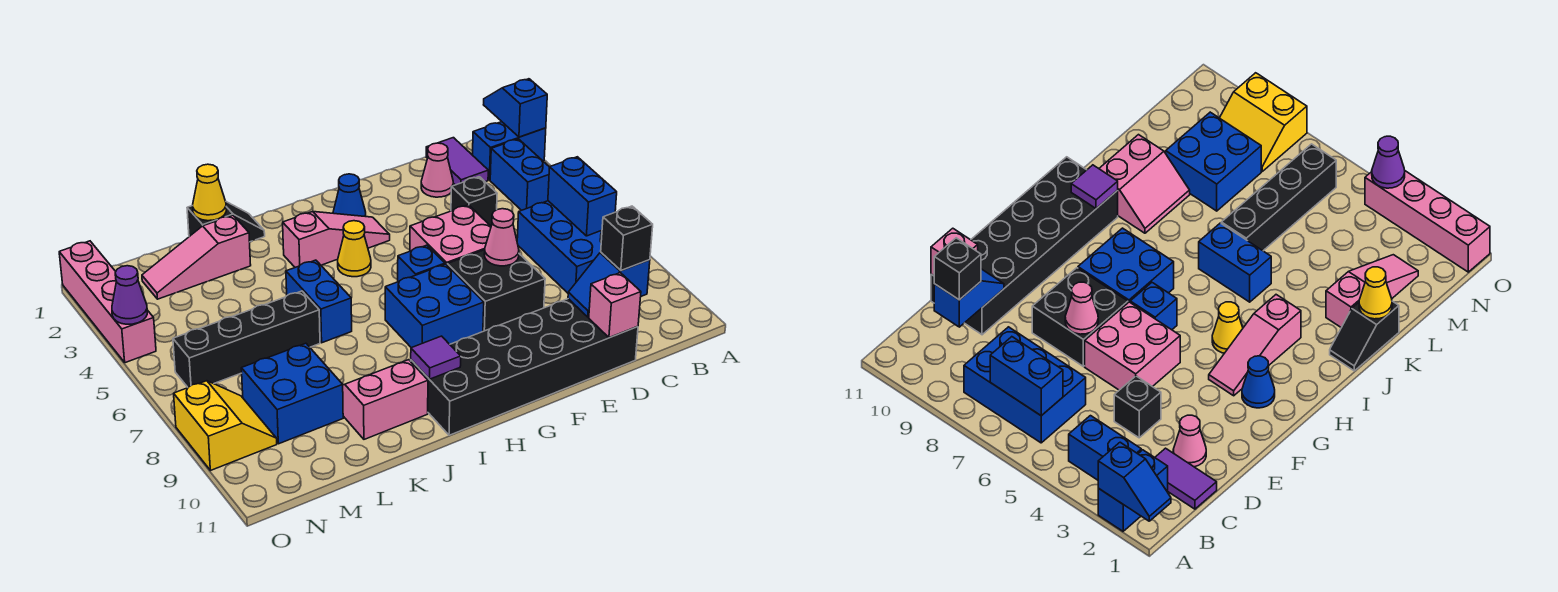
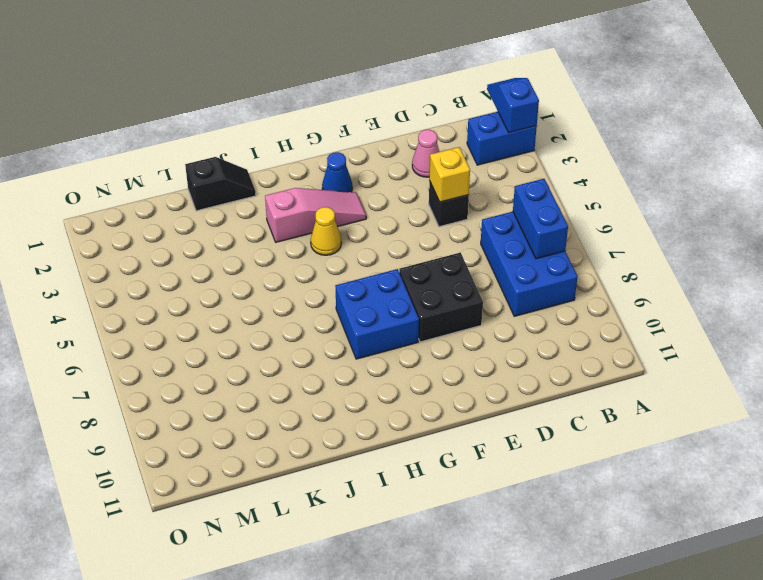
yellow brick D4 level 2 -> none
none -> blue brick B3:B4 level 1
none -> purple tile C1:C2 level 1
none -> black brick D10:I11 level 1
none -> pink brick E5:F6 level 1

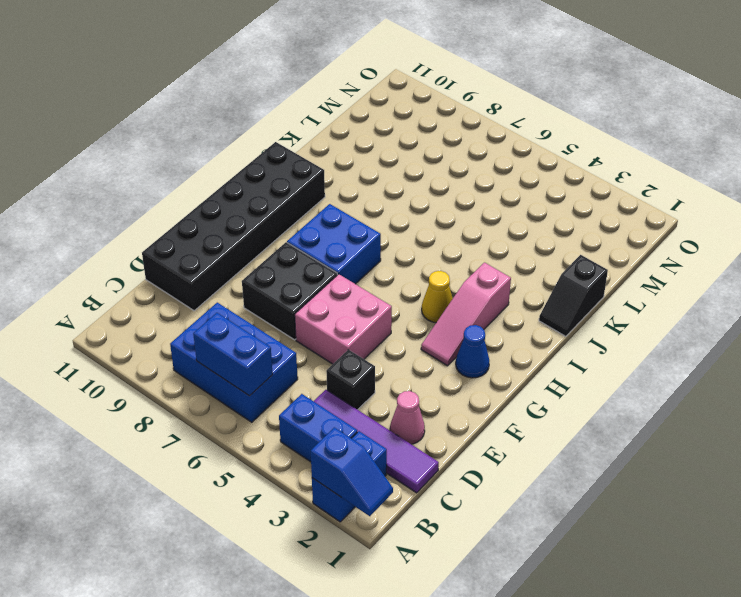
purple tile C1:C4 level 1 -> purple tile C1:C2 level 1
none -> blue brick G6 level 1
none -> blue brick J5:J6 level 1
none -> pink slope J9:K10 level 1 top 10
none -> pink slope K2:M2 level 1 top K

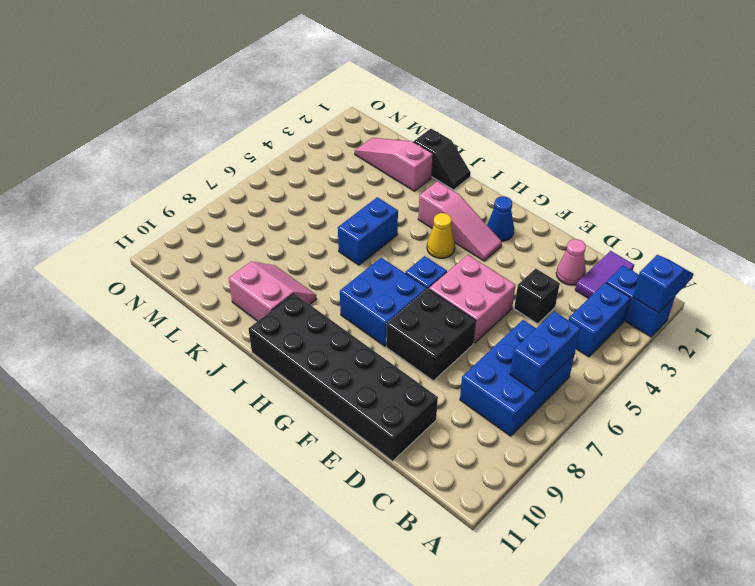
none -> black brick K6:N6 level 1
none -> blue brick L8:M9 level 1
none -> yellow slope N8:O9 level 1 top O
none -> pink brick O1:O4 level 1

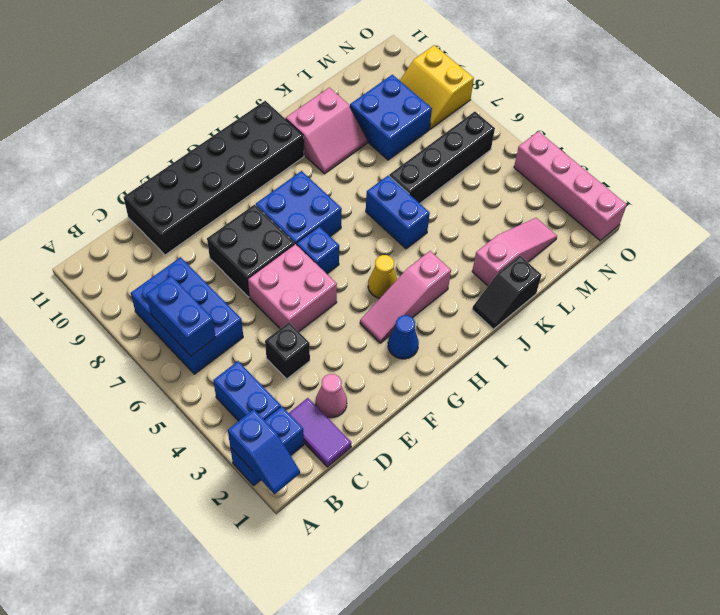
none -> blue slope C10:D10 level 2 top C
none -> pink brick D11 level 2
none -> pink cone E7 level 2
none -> purple tile I10 level 2

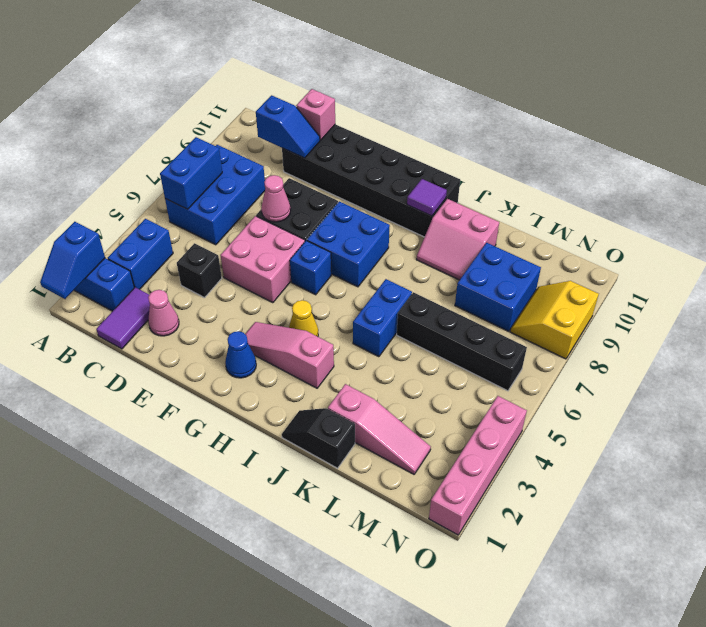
none -> yellow cone K1 level 2
none -> purple cone O4 level 2
none -> black brick C10 level 3

